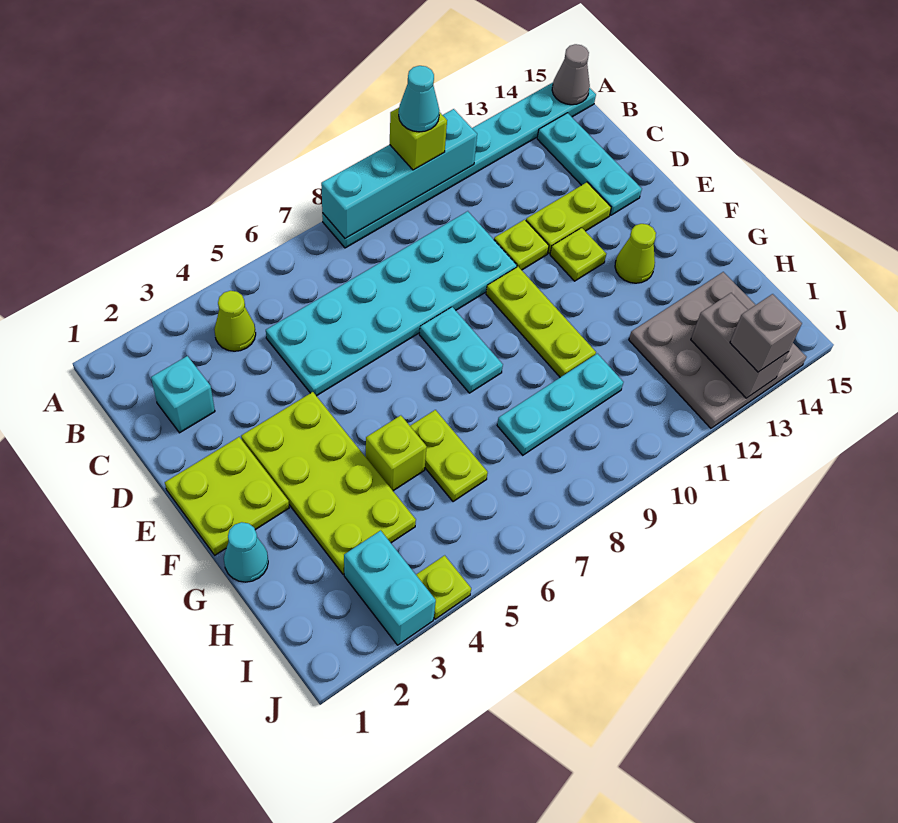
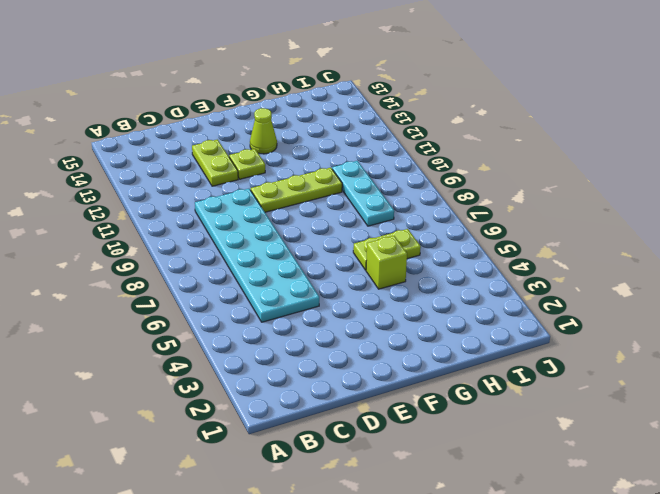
none -> cyan plate A8:A15 level 1
none -> lime cone B4 level 1
none -> cyan plate B14:D14 level 1

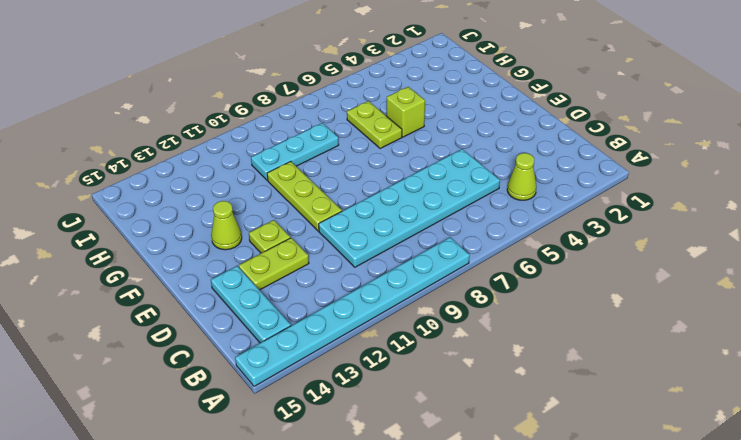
none -> cyan brick C2 level 1
none -> lime plate D11 level 1
none -> lime plate E1:F2 level 1

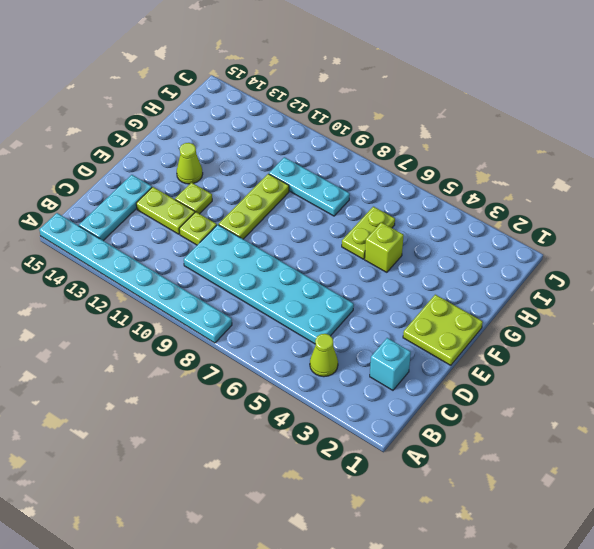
none -> lime plate E3:H4 level 1
none -> cyan plate E8:F8 level 1
none -> cyan cone G1 level 1

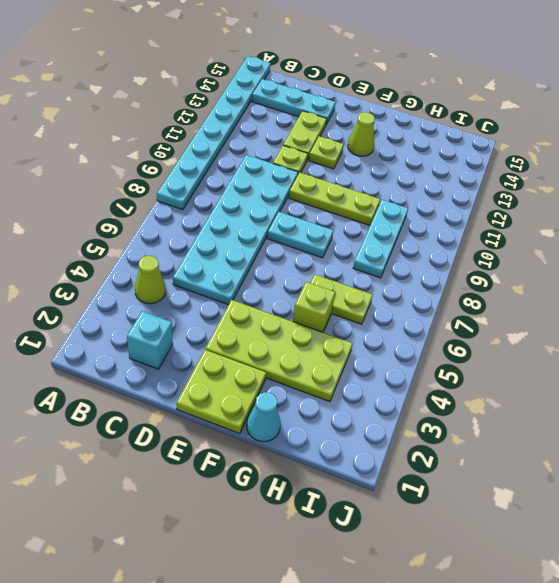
none -> grey plate H12:J14 level 1
none -> cyan brick I3:J3 level 1
none -> lime plate J4 level 1

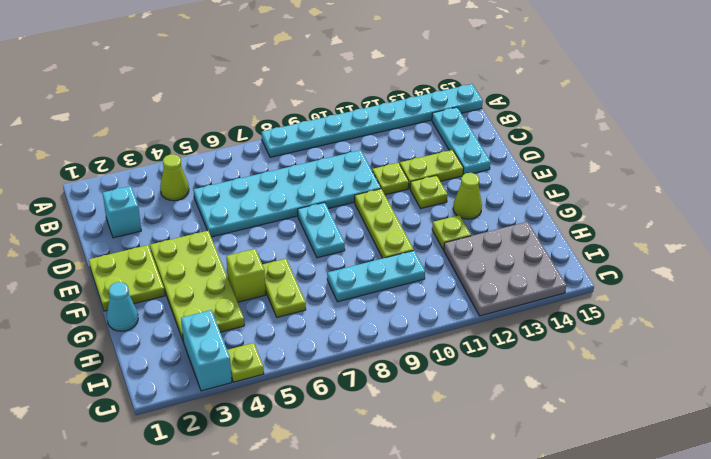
lime plate G12 level 1 -> none
none -> cyan brick A8:A11 level 2
none -> grey cone A15 level 2
none -> grey brick I13:J13 level 2

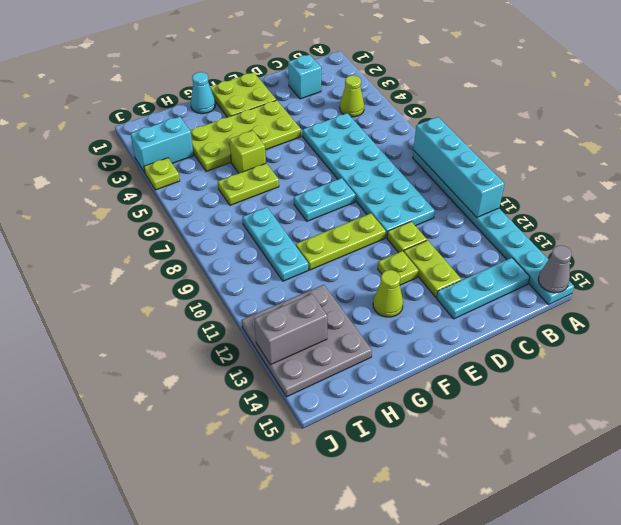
none -> lime brick A10 level 3
none -> grey brick J13 level 3
none -> cyan cone A10 level 4

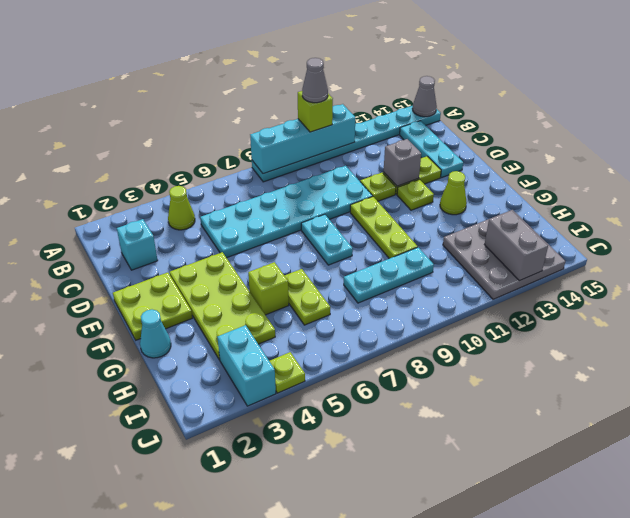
grey cone A10 level 4 -> cyan cone A10 level 4
grey brick D12 level 2 -> grey brick J13 level 3

